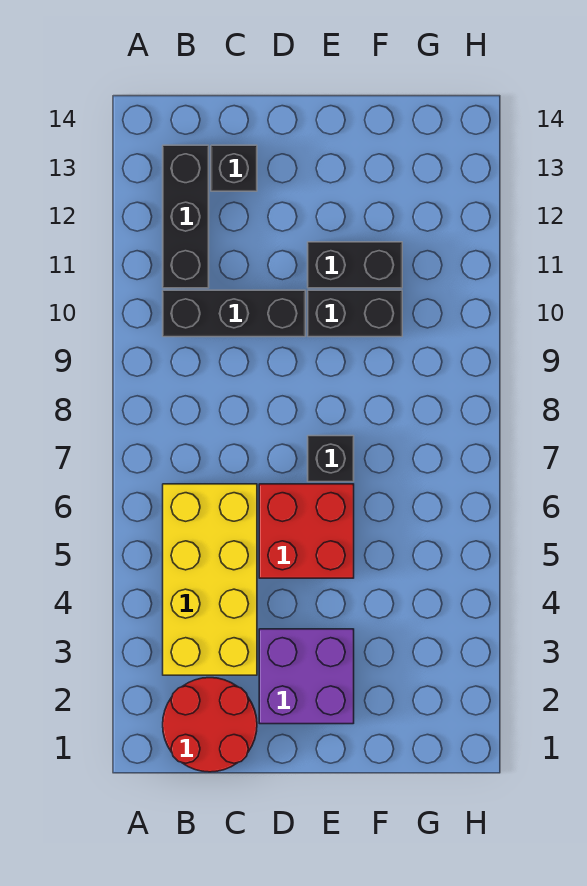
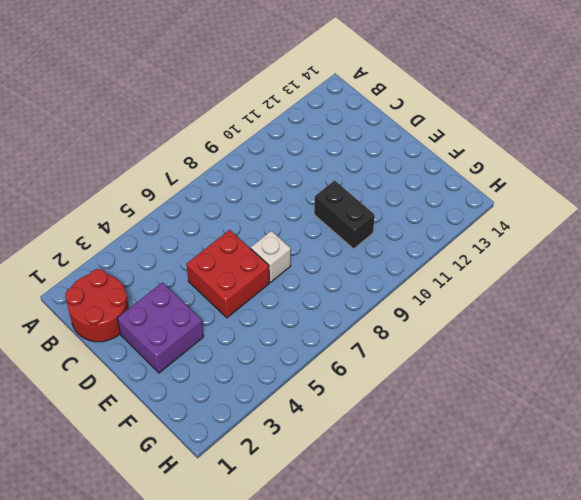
white brick E7 level 1 -> black brick E7 level 1
none -> yellow brick B3:C6 level 1
none -> black brick B10:D10 level 1

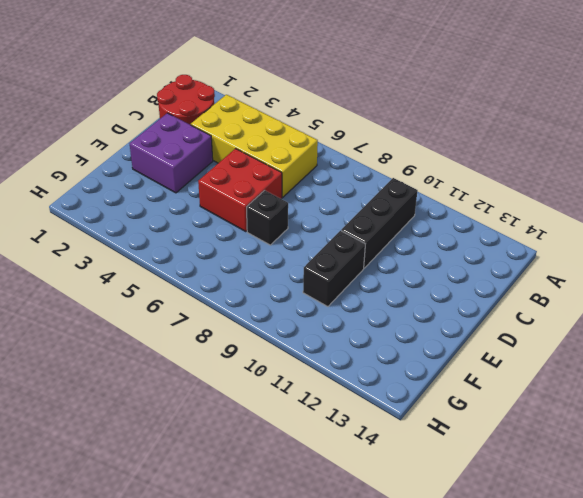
none -> black brick B11:B13 level 1
none -> black brick C13 level 1

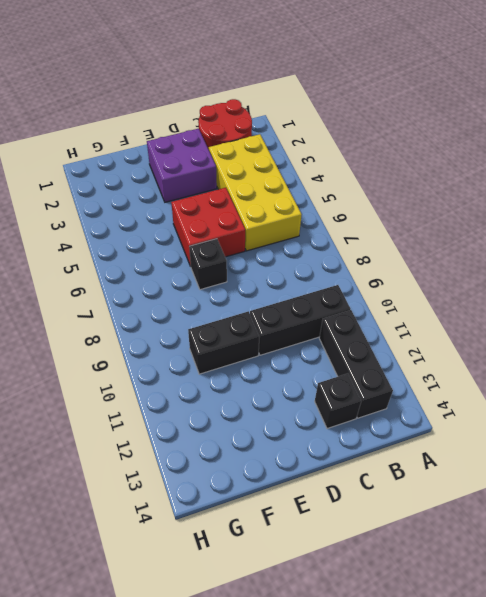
none -> black brick E11:F11 level 1

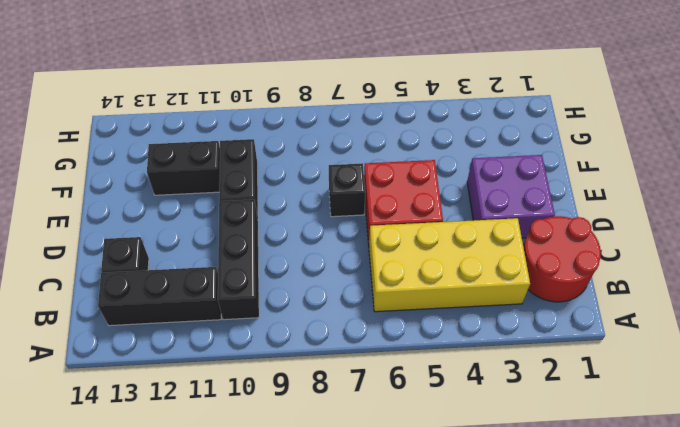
black brick F11:F12 level 1 -> black brick E11:F11 level 1

